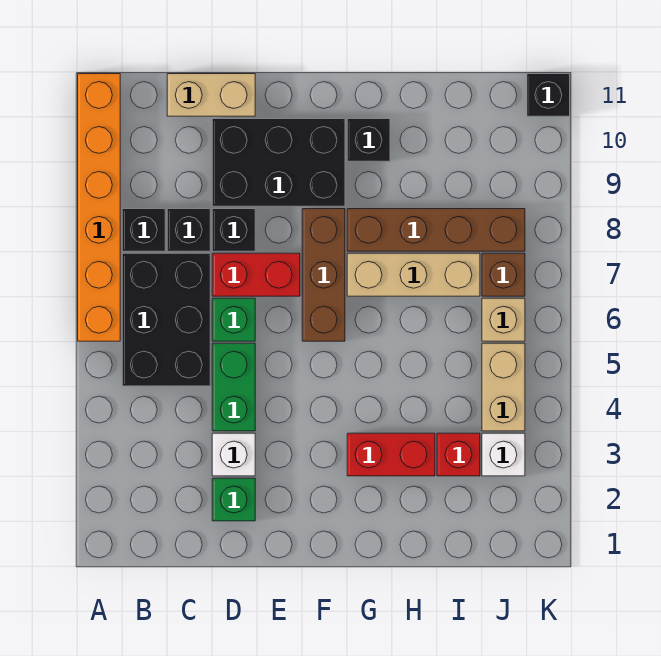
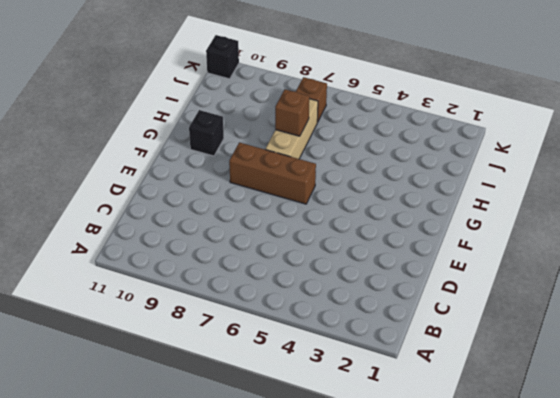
brown brick H7 level 2 -> none
none -> orange brick A6:A11 level 1
none -> black brick B5:C7 level 1
none -> black brick B8 level 1

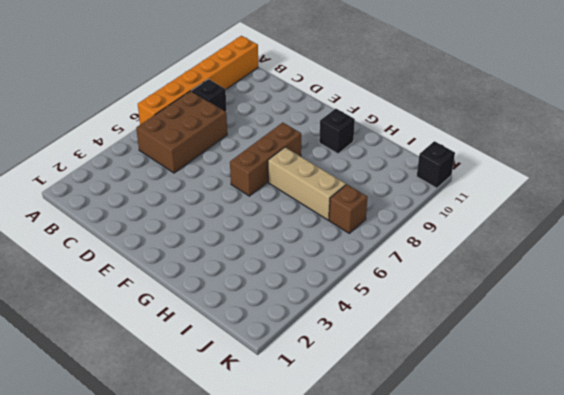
brown brick B5:C7 level 1 -> black brick B5:C7 level 1
none -> black brick C8 level 1
none -> tan brick C11:D11 level 1
none -> green brick D2 level 1

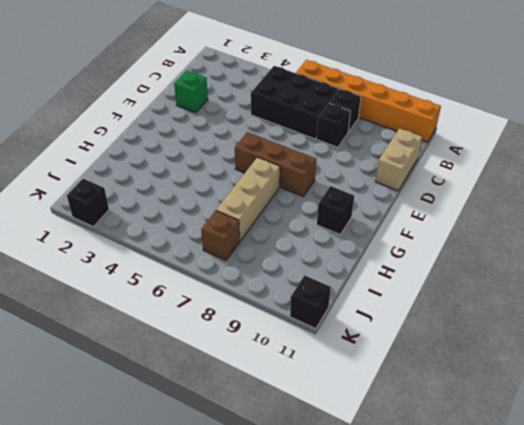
black brick K2 level 1 -> black brick D8 level 1
none -> white brick D3 level 1
none -> green brick D4:D5 level 1
none -> green brick D6 level 1

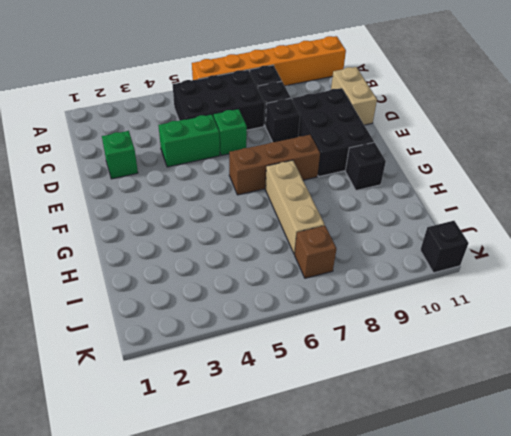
none -> white brick D3 level 1
none -> red brick D7:E7 level 1
none -> red brick G3:H3 level 1

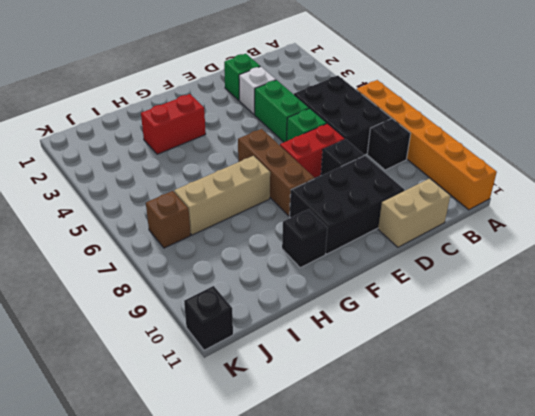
none -> black brick C8 level 1
none -> brown brick G8:J8 level 1
none -> red brick I3 level 1

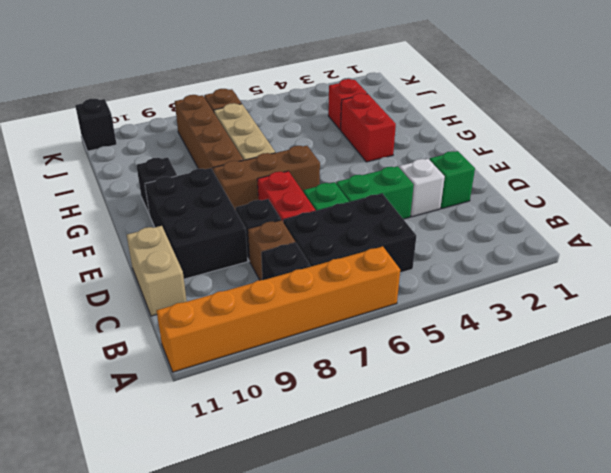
brown brick C8 level 1 -> black brick C8 level 1
none -> white brick J3 level 1
none -> tan brick J4:J5 level 1
none -> tan brick J6 level 1

